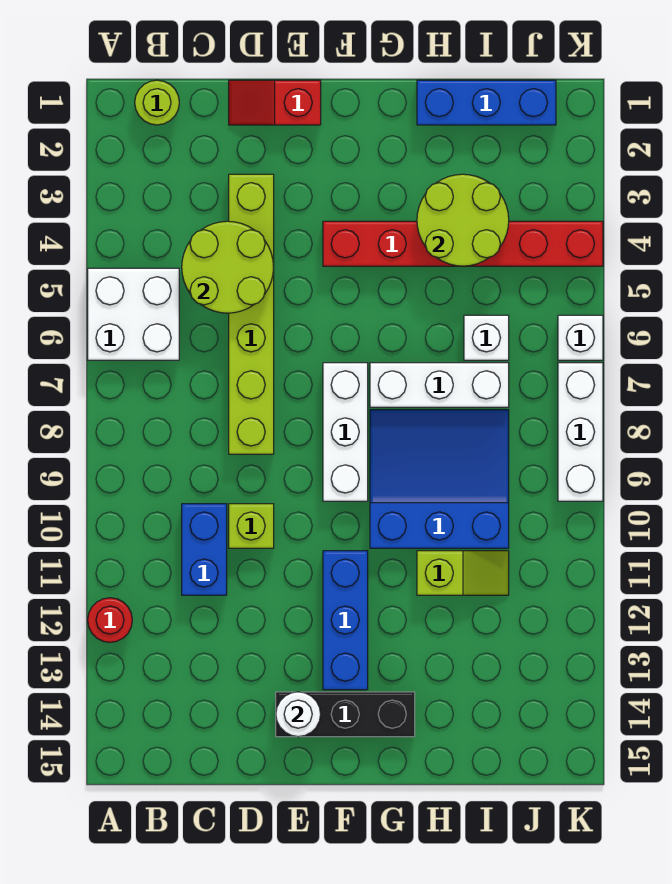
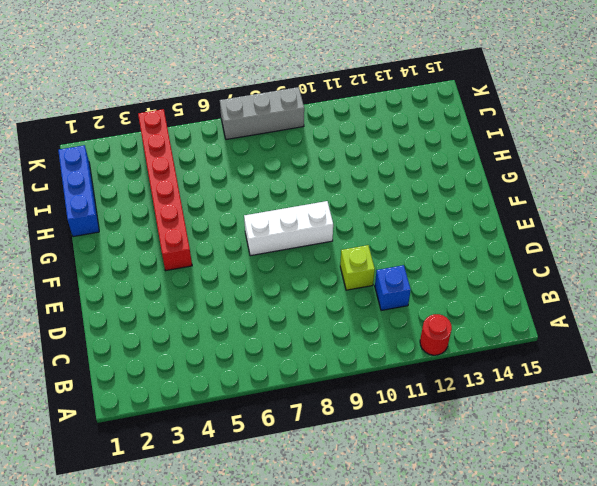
blue brick C11 level 1 -> blue brick C10:C11 level 1
grey brick K7:K9 level 1 -> white brick K7:K9 level 1
none -> white brick A5:B6 level 1
none -> lime round brick B1 level 1
none -> red slope D1:E1 level 1 top E

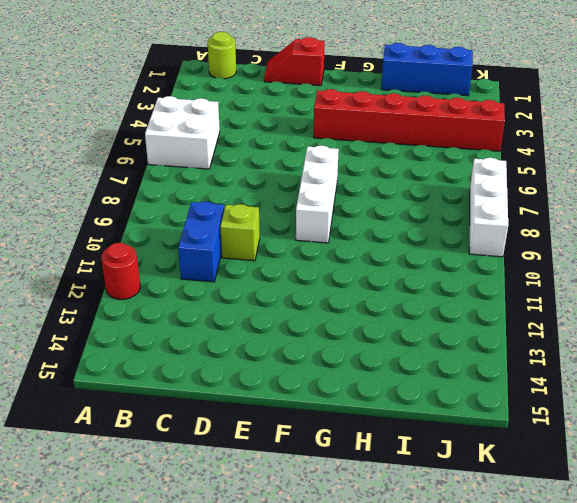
none -> lime brick D3:D8 level 1
none -> black brick E14:G14 level 1
none -> blue brick F11:F13 level 1

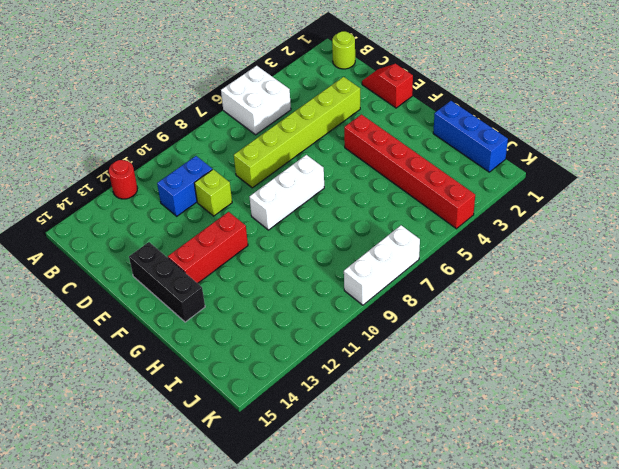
red brick F11:F13 level 1 -> blue brick F11:F13 level 1
none -> white brick G7:I7 level 1
none -> blue slope G8:I10 level 1 top 10
none -> lime slope H11:I11 level 1 top H

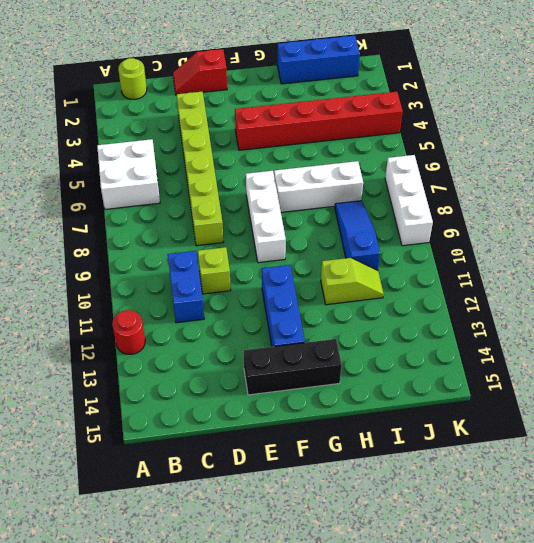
blue slope I8:I10 level 1 top 10 -> blue slope G8:I10 level 1 top 10
none -> white brick I6 level 1
none -> white brick K6 level 1
none -> lime round brick C4:D5 level 2

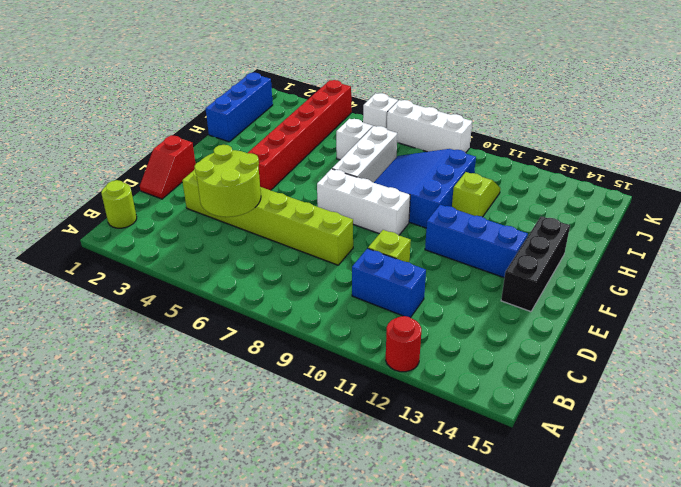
none -> white brick A5:B6 level 1
none -> white round brick E14 level 2
none -> lime round brick H3:I4 level 2

